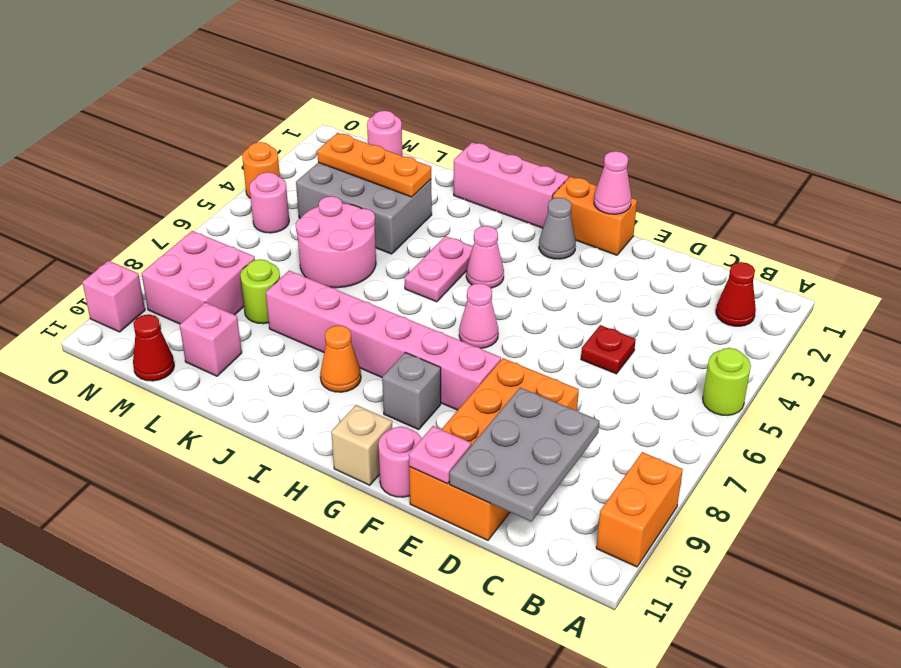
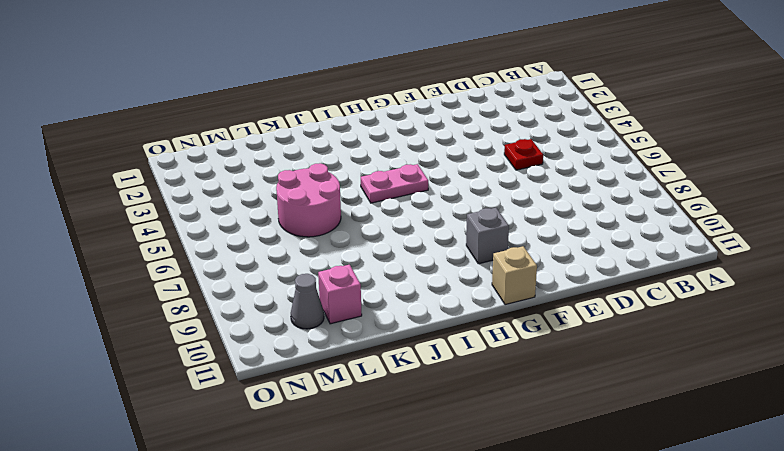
pink plate H5:I5 level 1 -> pink plate I4:I5 level 1
grey cone M10 level 1 -> grey cone G2 level 1
none -> lime round brick A5 level 1
none -> orange brick A9:A10 level 1
none -> red cone B2 level 1
none -> orange brick D8:E11 level 1

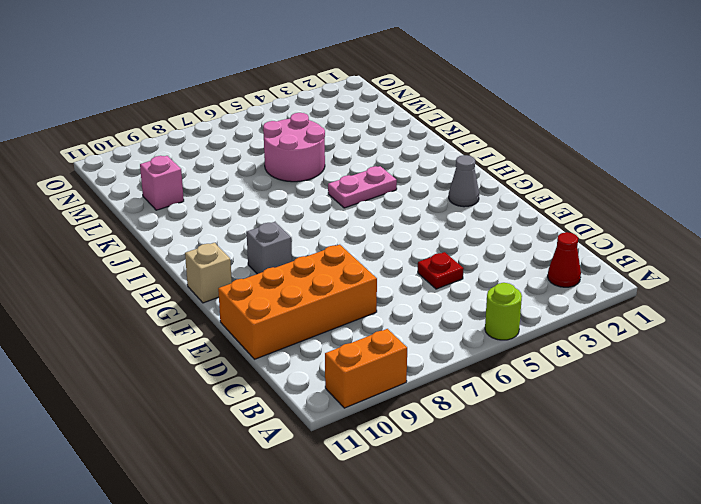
none -> orange brick F1:G1 level 1
none -> pink brick F8:K8 level 1
none -> pink round brick F11 level 1
none -> pink cone G6 level 1

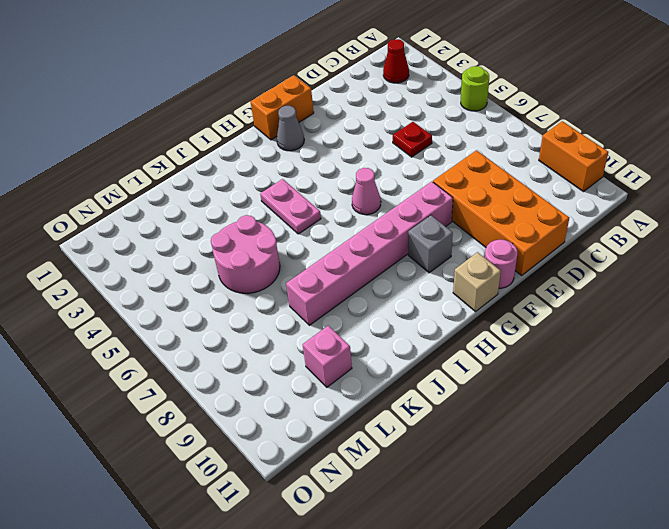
none -> pink brick H1:J1 level 1
none -> pink cone H4 level 1
none -> orange cone I9 level 1
none -> grey brick K3:M4 level 1

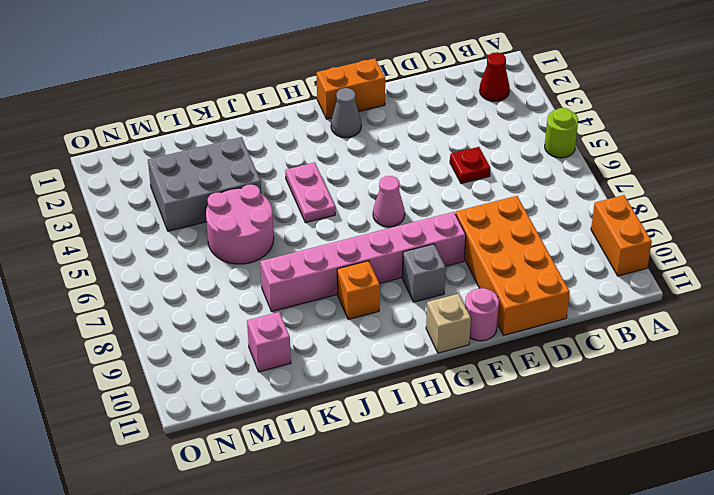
orange brick I9 level 1 -> orange cone I9 level 1
none -> pink brick H1:J1 level 1
none -> pink cone H4 level 1
none -> lime round brick L8 level 1
none -> pink round brick M1 level 1

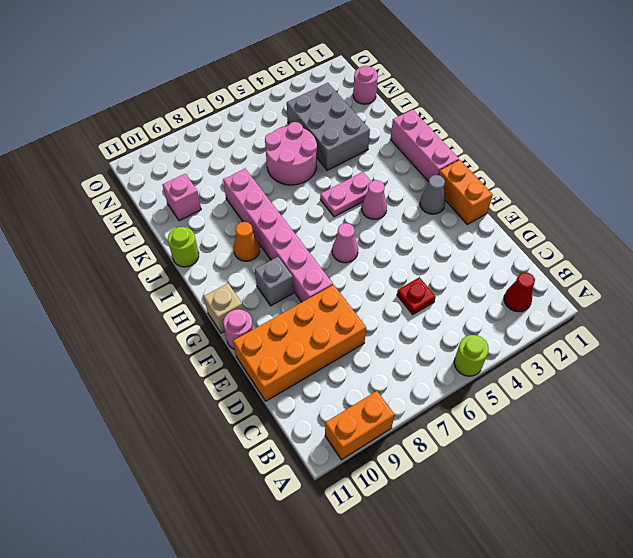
lime round brick J11 level 1 -> lime round brick L8 level 1
none -> pink brick M8:N9 level 1
none -> red cone M11 level 1
none -> pink round brick N5 level 1
none -> orange round brick O4 level 1

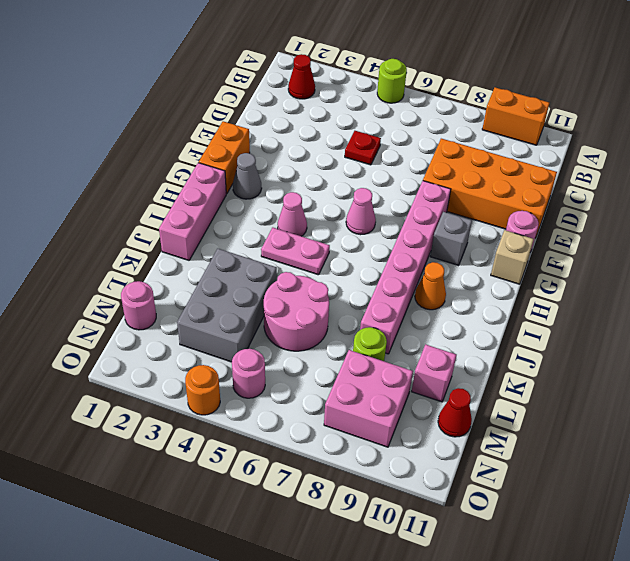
none -> pink brick O10 level 1
none -> grey plate C9:D11 level 2
none -> pink plate E11 level 2
none -> pink cone F1 level 2

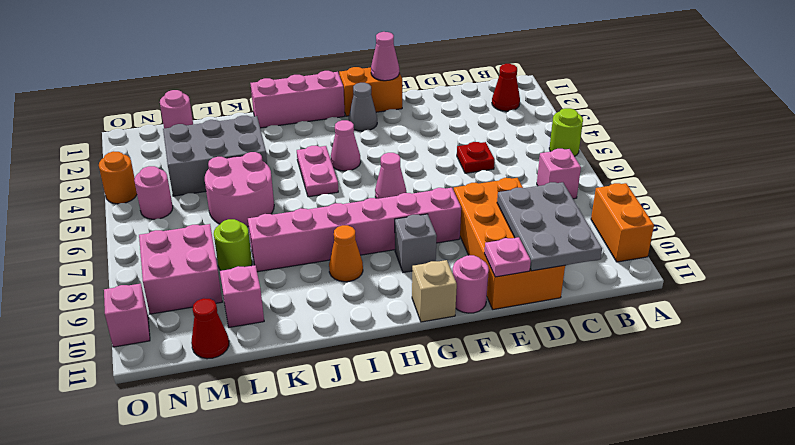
pink brick B7 level 1 -> none
none -> orange plate K3:M3 level 2

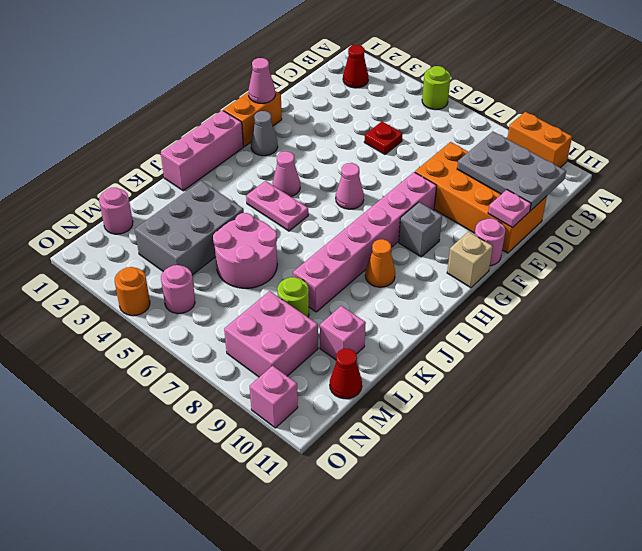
none -> orange plate K3:M3 level 2

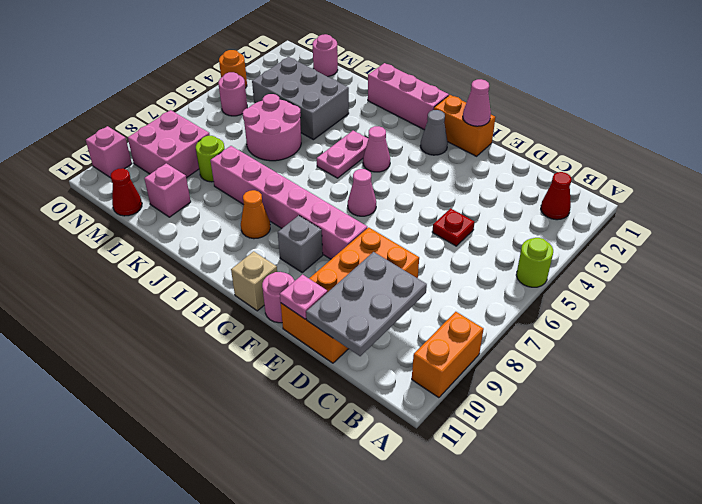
none -> orange plate K3:M3 level 2

